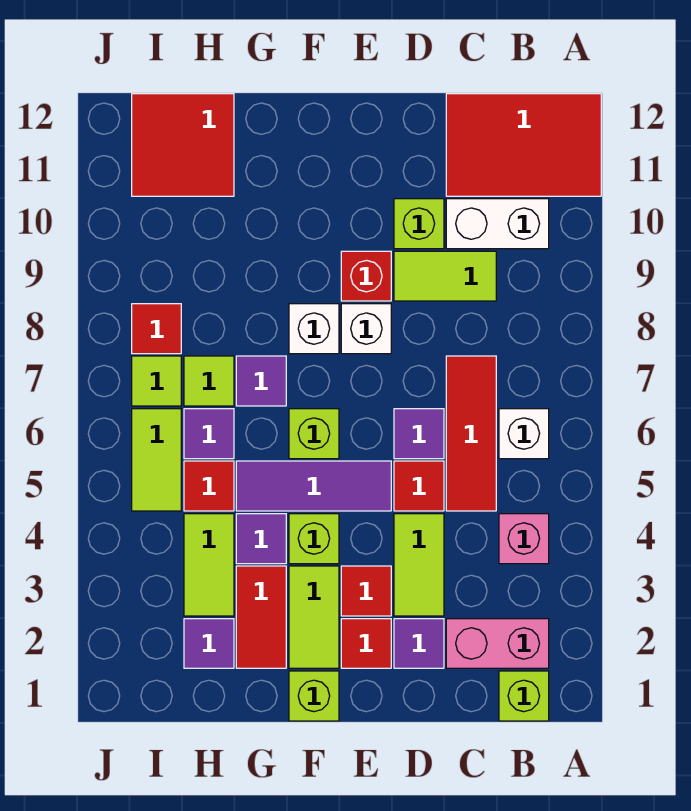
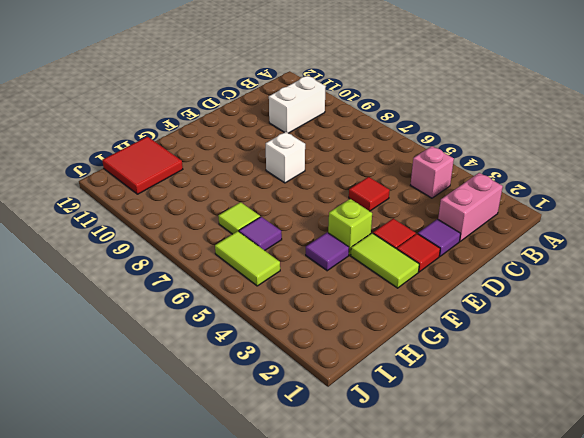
none -> red tile A11:C12 level 1
none -> lime brick B1 level 1
none -> white brick B6 level 1
none -> red tile C5:C7 level 1

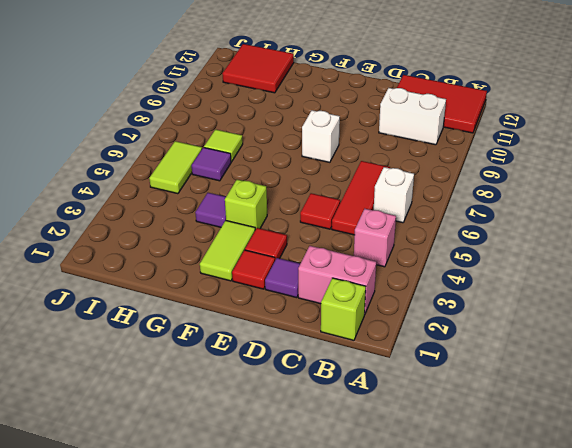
none -> lime tile C9:D9 level 1
none -> lime tile D3:D4 level 1
none -> purple tile D6 level 1
none -> lime brick D10 level 1

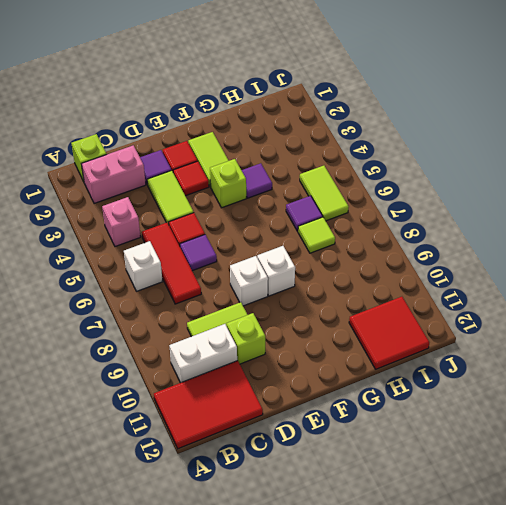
none -> purple tile E5:G5 level 1
none -> red brick E9 level 1
none -> lime brick F1 level 1
none -> lime brick F6 level 1

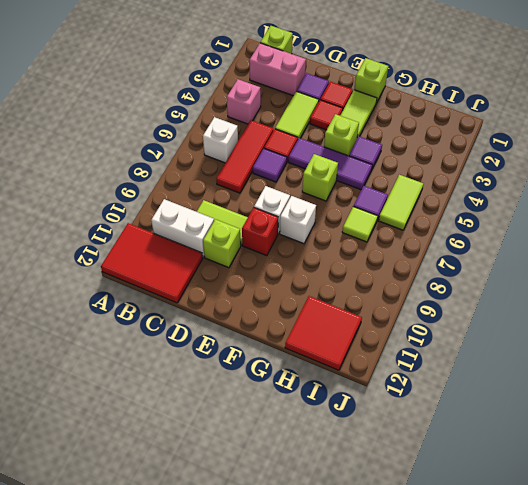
none -> red tile G2:G3 level 1
none -> purple tile G7 level 1
none -> purple tile H2 level 1
none -> lime tile H3:H4 level 1

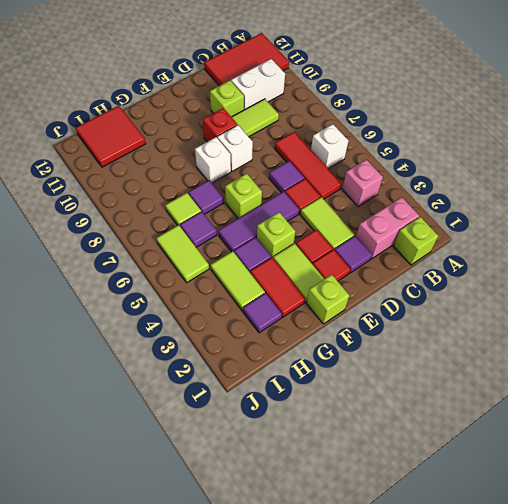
none -> red tile H5 level 1
none -> lime tile I7 level 1
none -> red tile I8 level 1

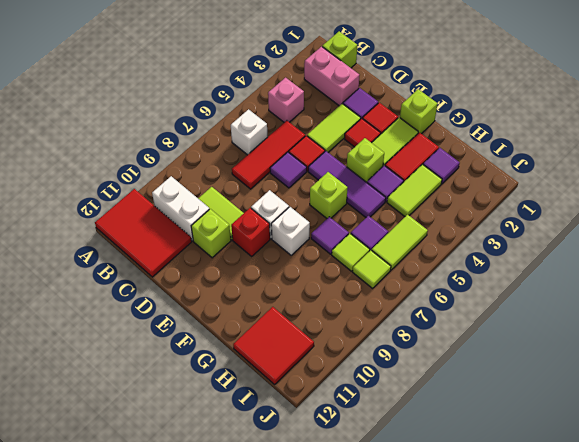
none -> red tile H5 level 1
none -> red tile I8 level 1

